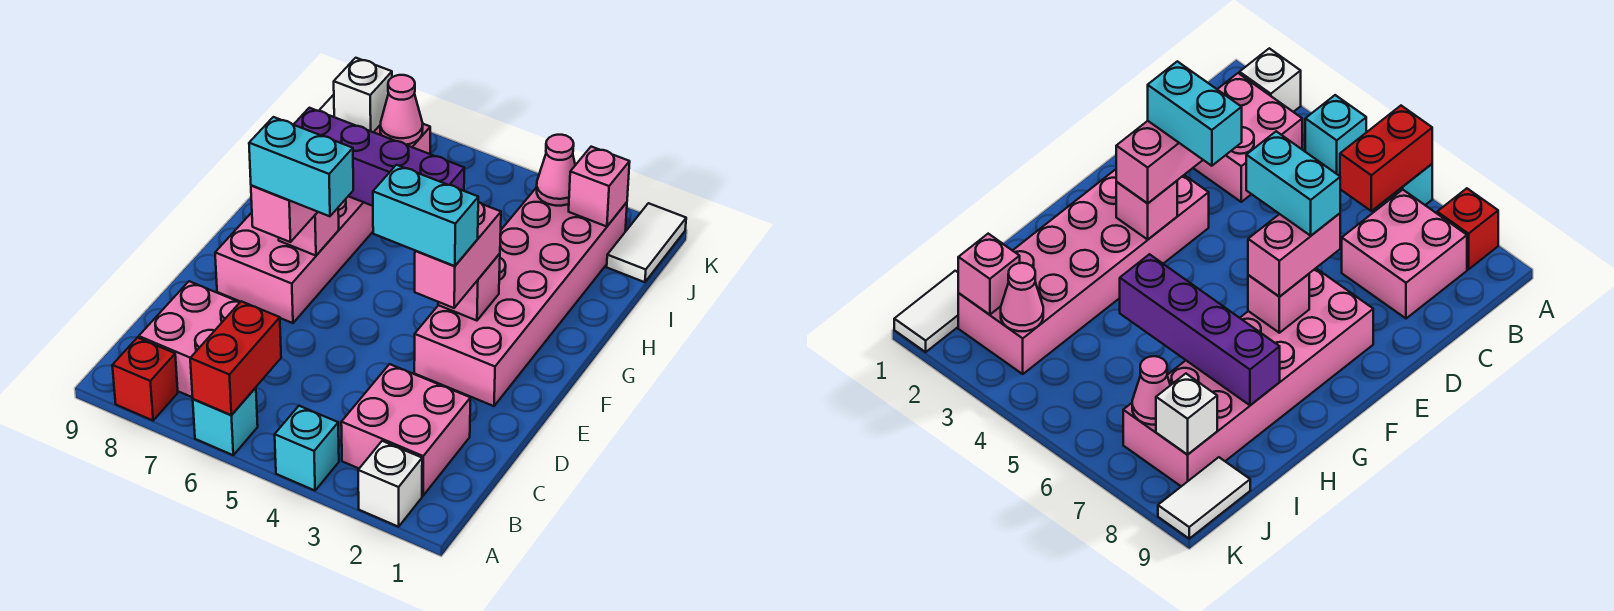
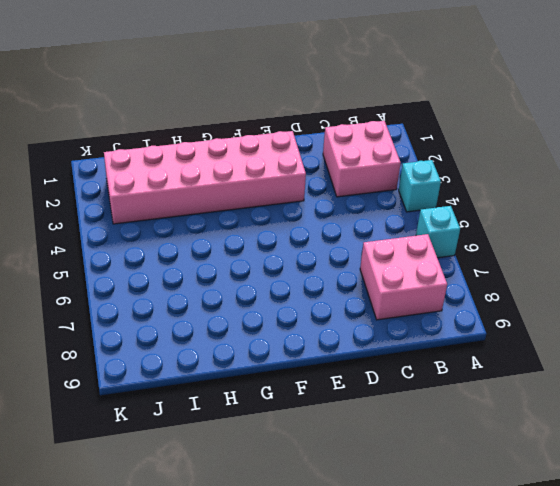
none -> white brick A2 level 1
none -> red brick A8 level 1
none -> pink brick E7:J8 level 1

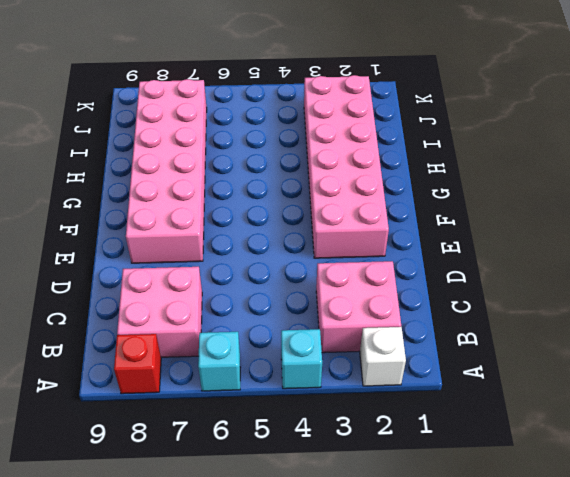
none -> white tile J1:K1 level 1
none -> white tile J9:K9 level 1
none -> red brick A6:B6 level 2

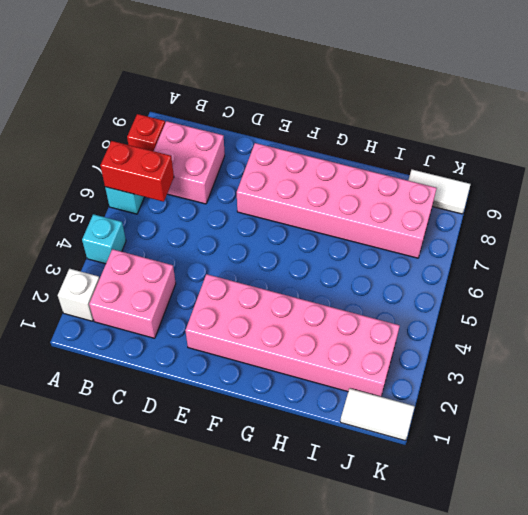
none -> pink brick F3 level 2
none -> pink brick F7 level 2
none -> purple brick H5:H8 level 2

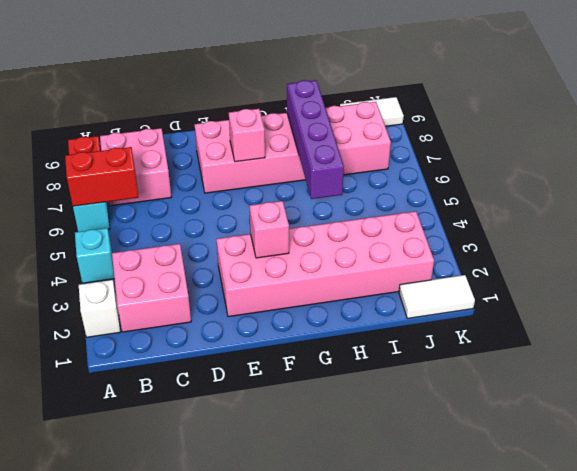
none -> pink brick J2 level 2
none -> pink cone J3 level 2
none -> pink cone J7 level 2

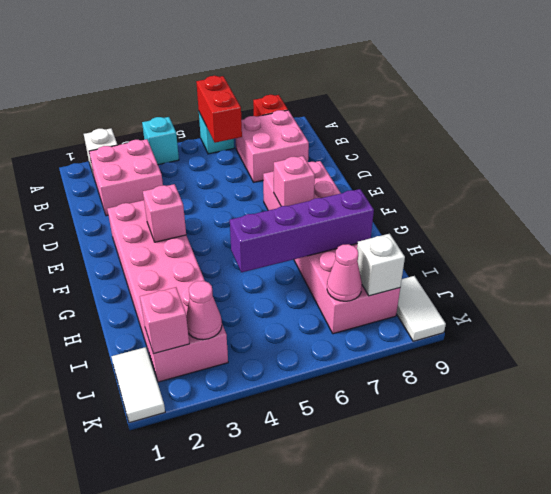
none -> pink brick E3:F3 level 3
none -> pink brick E7:F7 level 3
none -> cyan brick E3:E4 level 4

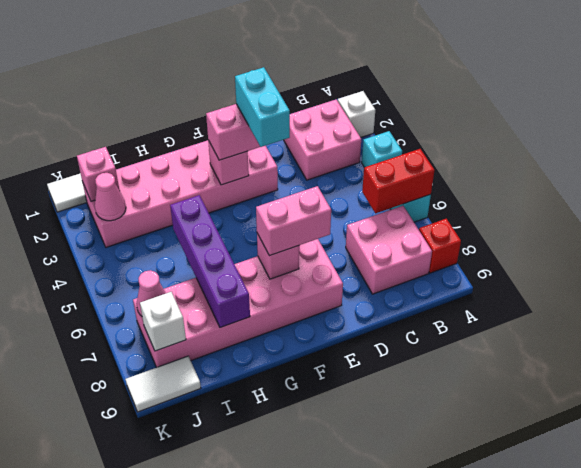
none -> cyan brick E6:E7 level 4

